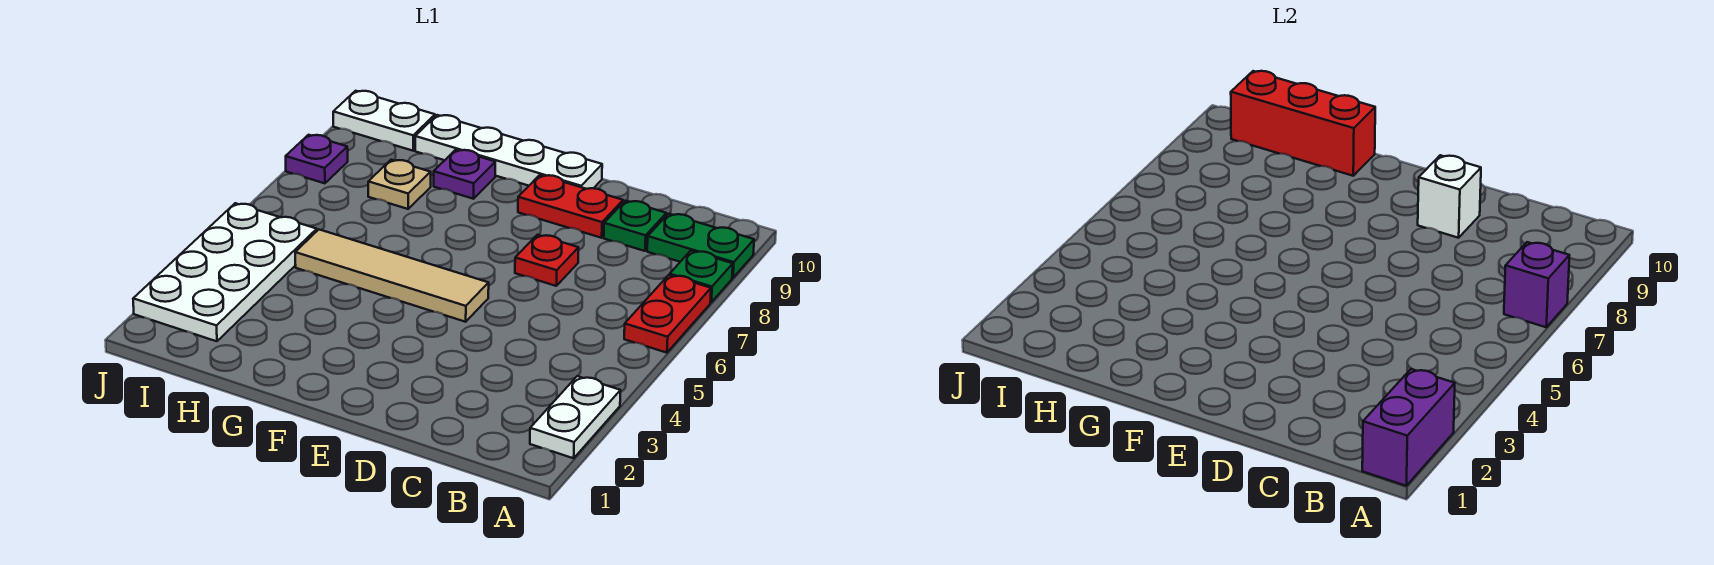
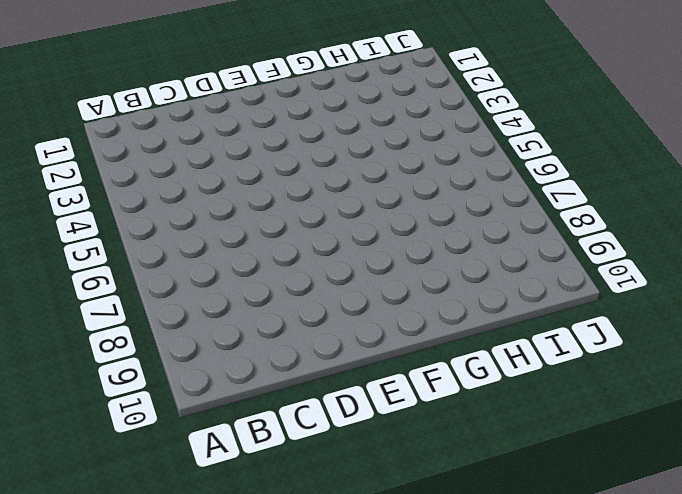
none -> white plate A2:A3 level 1
none -> red plate A6:A7 level 1
none -> green plate A8 level 1

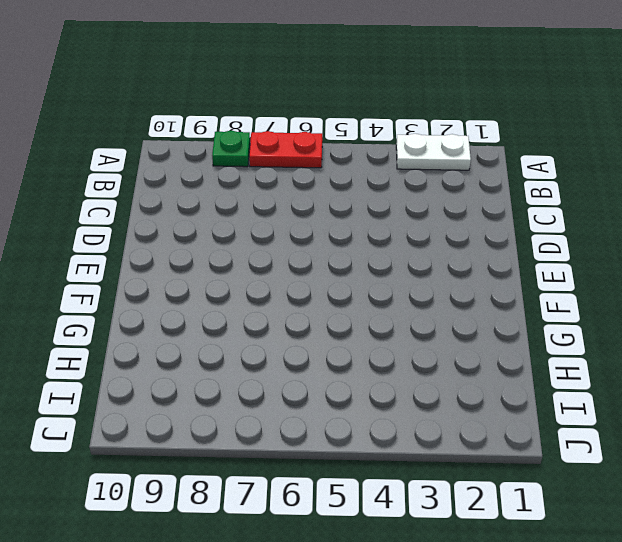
none -> green plate A9:B9 level 1
none -> green plate C9 level 1
none -> red plate D7 level 1

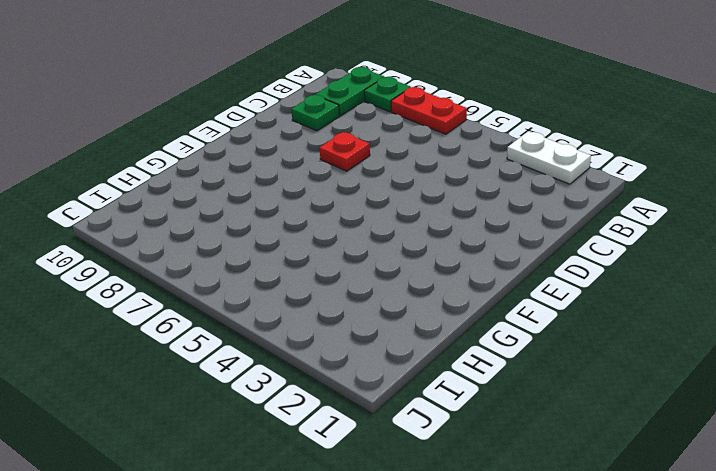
none -> red plate D9:E9 level 1
none -> tan tile E5:H5 level 1
none -> white plate E10:H10 level 1

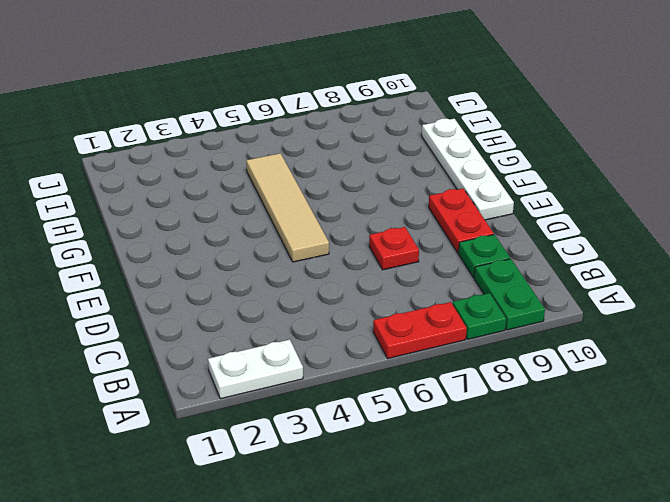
none -> purple plate G9 level 1
none -> tan plate H8 level 1
none -> white plate I2:J5 level 1

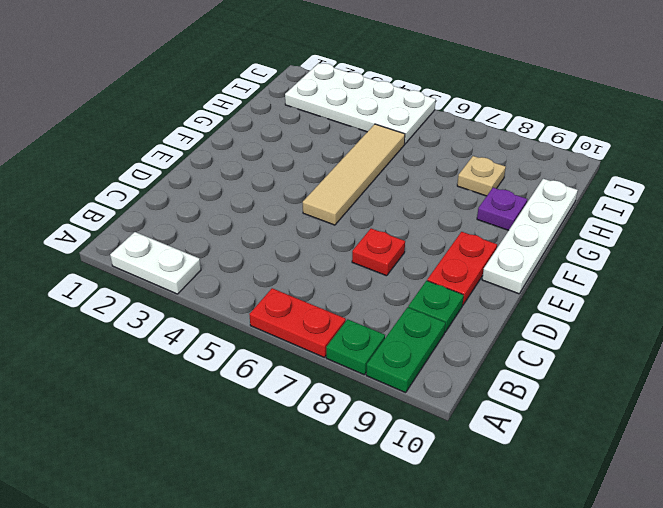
none -> white plate I10:J10 level 1
none -> purple plate J8 level 1
none -> purple brick A1:A2 level 2

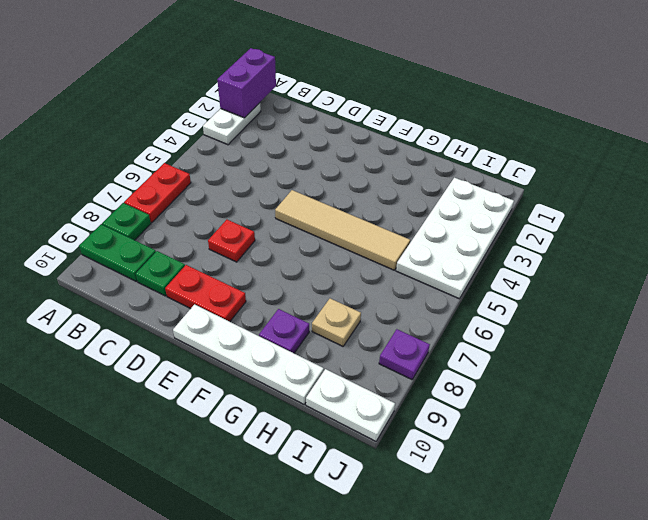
none -> purple brick A7 level 2
none -> white brick D9 level 2
none -> red brick G10:I10 level 2

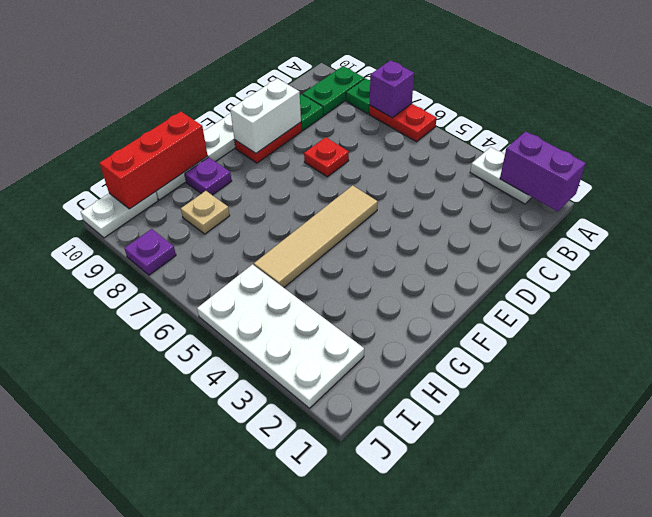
white brick D9:E9 level 2 -> white brick D9 level 2

